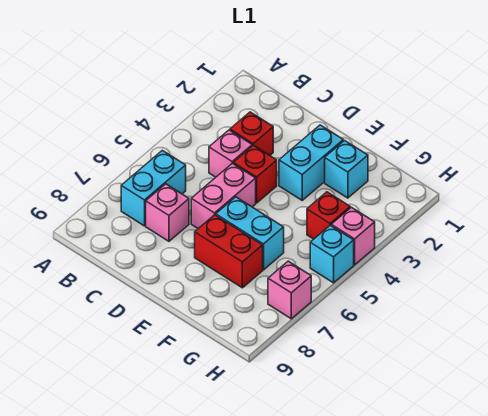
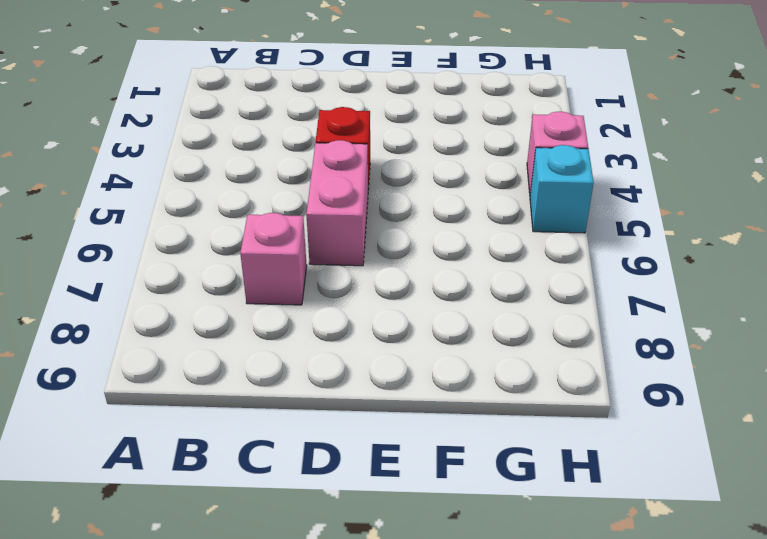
none -> cyan brick B6:B7 level 1
none -> red brick C3 level 1
none -> pink brick C4 level 1

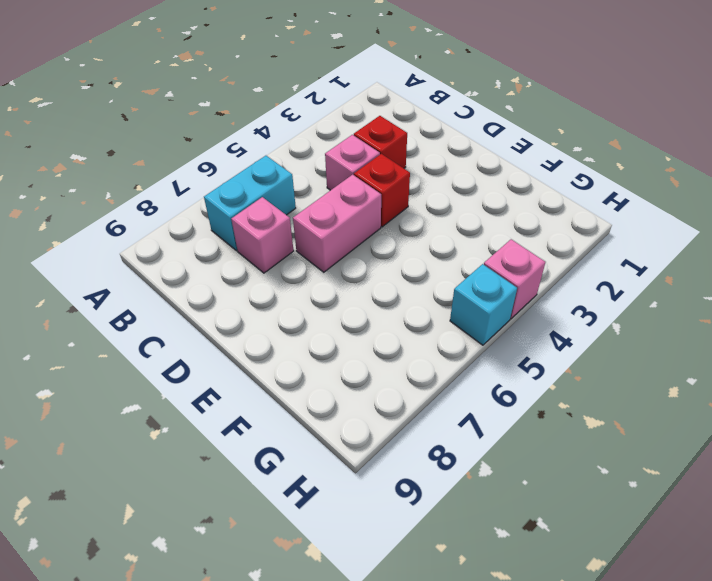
none -> cyan brick E2:E3 level 1
none -> cyan brick E6:F6 level 1
none -> red brick E7:F7 level 1

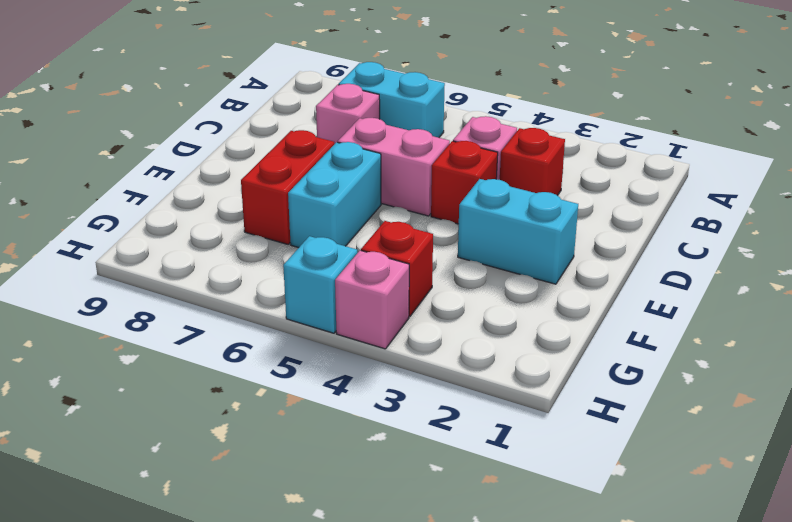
none -> cyan brick F2 level 1
none -> pink brick H7 level 1

